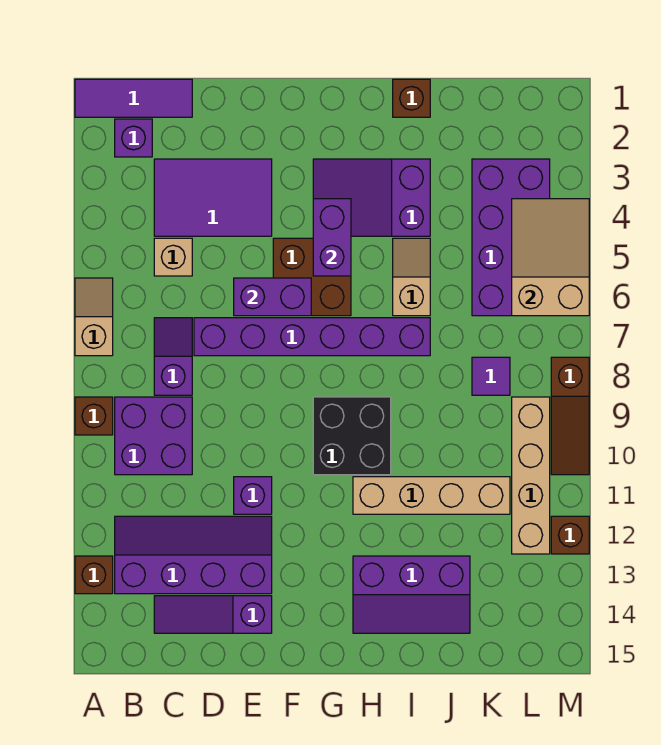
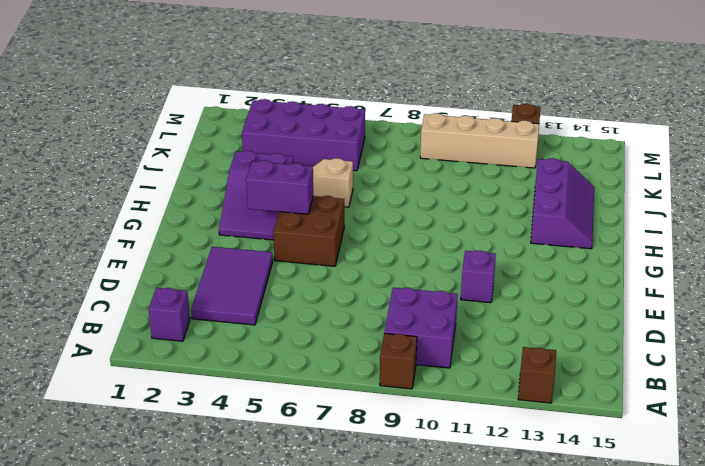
none -> purple tile A1:C1 level 1
none -> tan slope A6:A7 level 1 top 7
none -> purple slope B12:E13 level 1 top 13

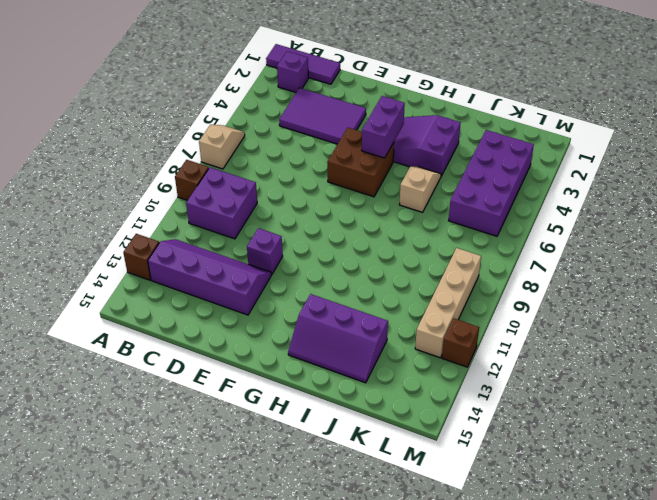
none -> tan brick C5 level 1
none -> purple slope C7:C8 level 1 top 8
none -> purple slope C14:E14 level 1 top E

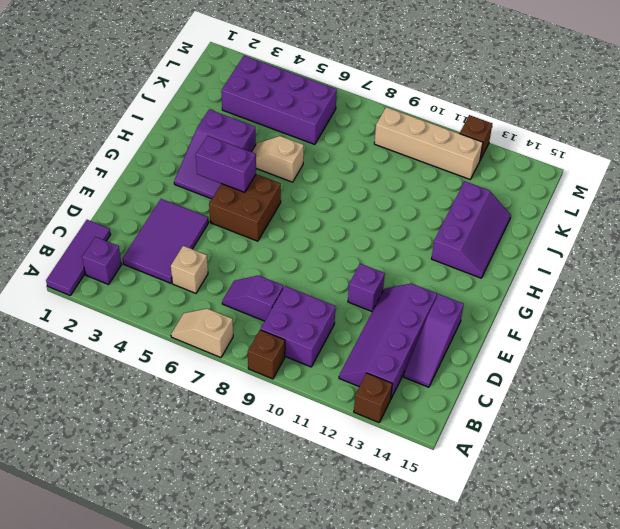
none -> purple brick D7:I7 level 1
none -> black brick G9:H10 level 1
none -> tan brick H11:K11 level 1

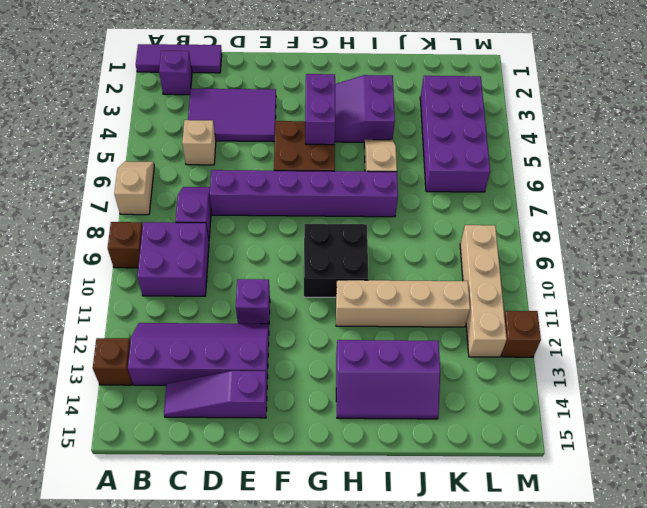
none -> brown brick I1 level 1
none -> purple tile K8 level 1
none -> brown slope M8:M10 level 1 top 8

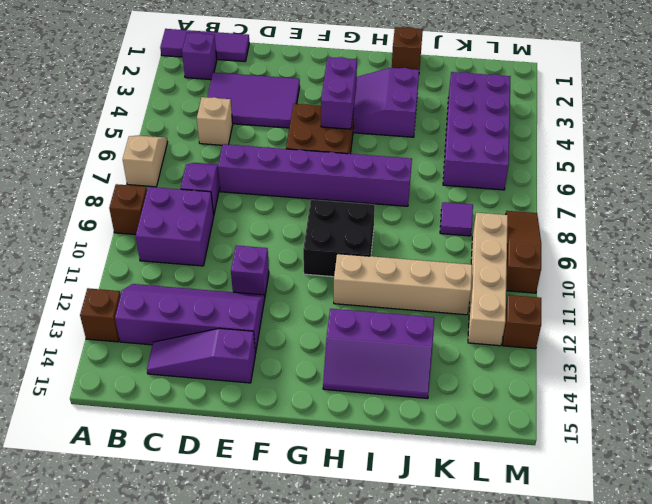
brown slope M8:M10 level 1 top 10 -> brown slope M8:M10 level 1 top 8
none -> tan slope I5:I6 level 1 top 6
none -> purple brick E6:F6 level 2
none -> tan slope L4:M6 level 2 top 6

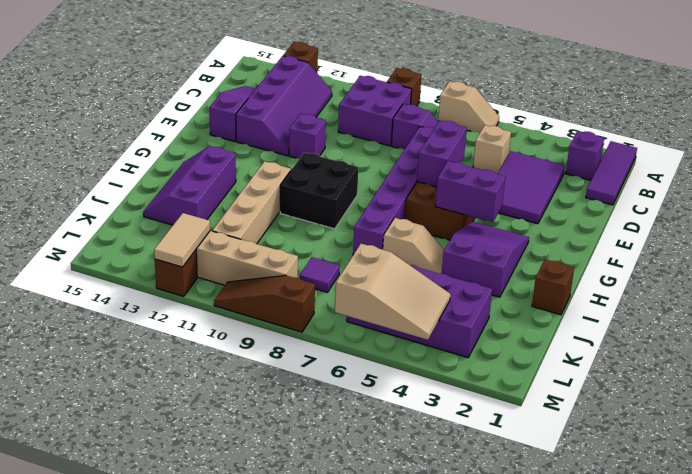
tan tile L12:M12 level 2 -> none

